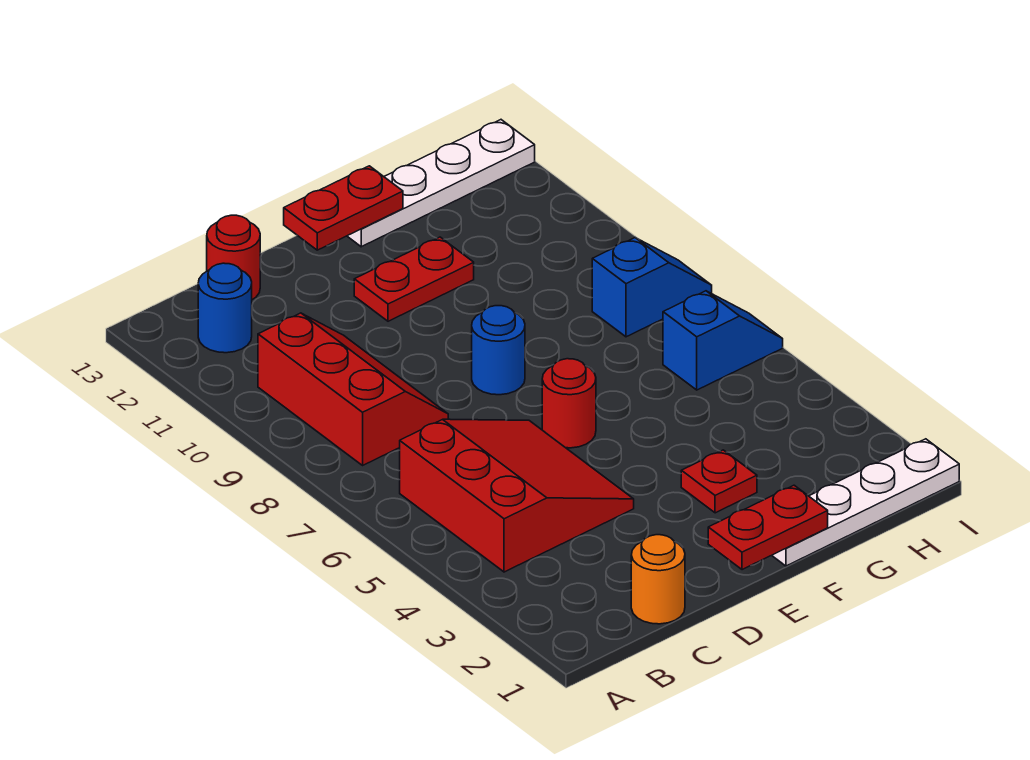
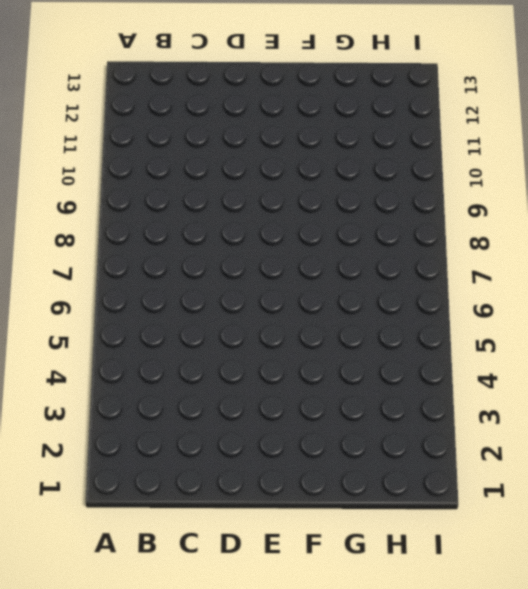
none -> red slope B4:D6 level 1 top B
none -> red slope B8:C10 level 1 top B
none -> blue round brick B12 level 1

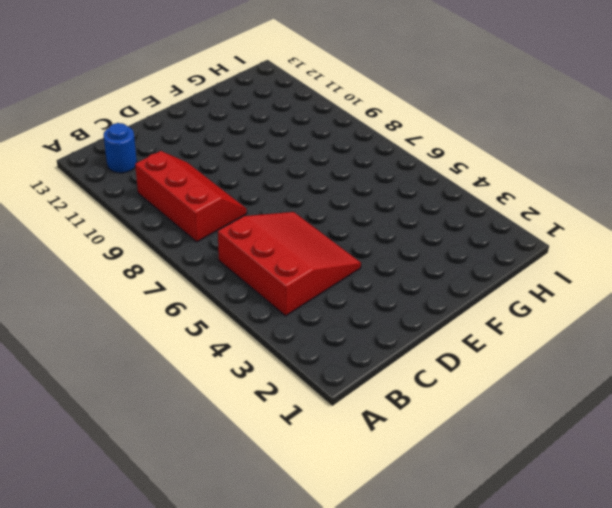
none -> orange round brick C1 level 1
none -> red round brick C13 level 1
none -> red round brick E6 level 1

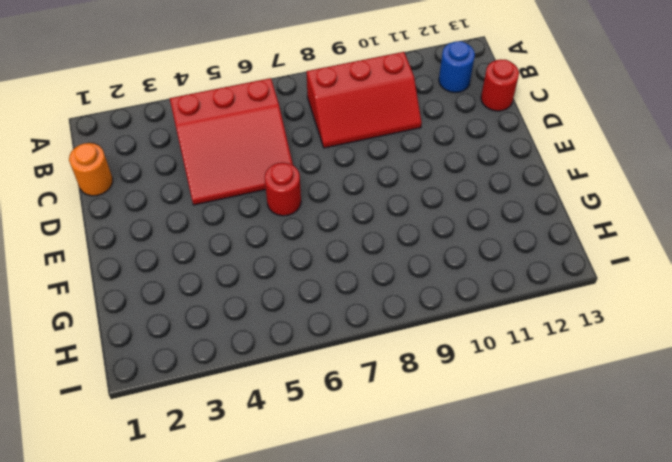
none -> blue round brick E8 level 1
none -> red plate E11:F11 level 1
none -> white plate F1:I1 level 1

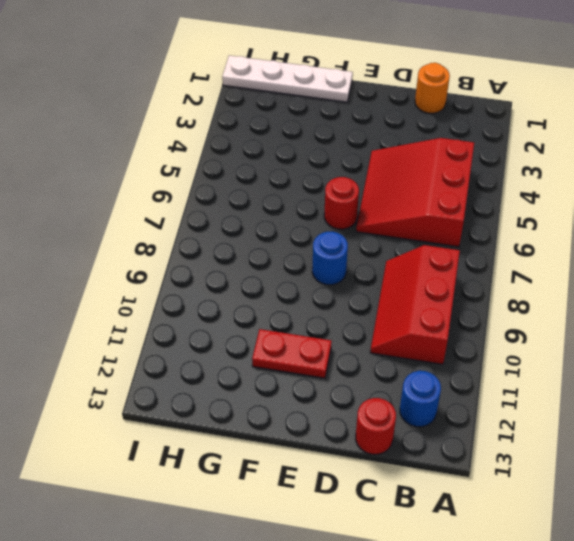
none -> red plate F3 level 1
none -> white plate F13:I13 level 1
none -> blue slope H6:I6 level 1 top H

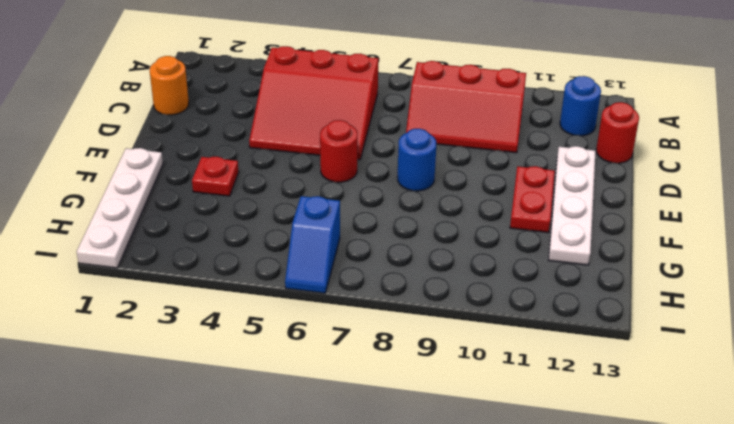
white plate D12:G12 level 1 -> white plate F13:I13 level 1
none -> blue slope H8:I8 level 1 top H
none -> red plate E1:F1 level 2
none -> red plate E13:F13 level 2

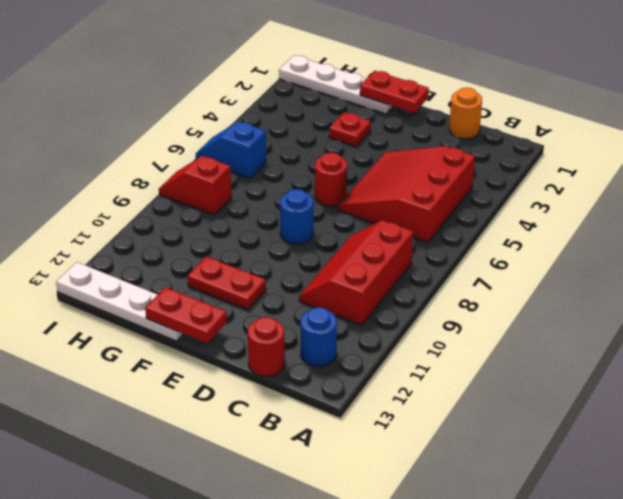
red slope H8:I8 level 1 top H -> blue slope H8:I8 level 1 top H

